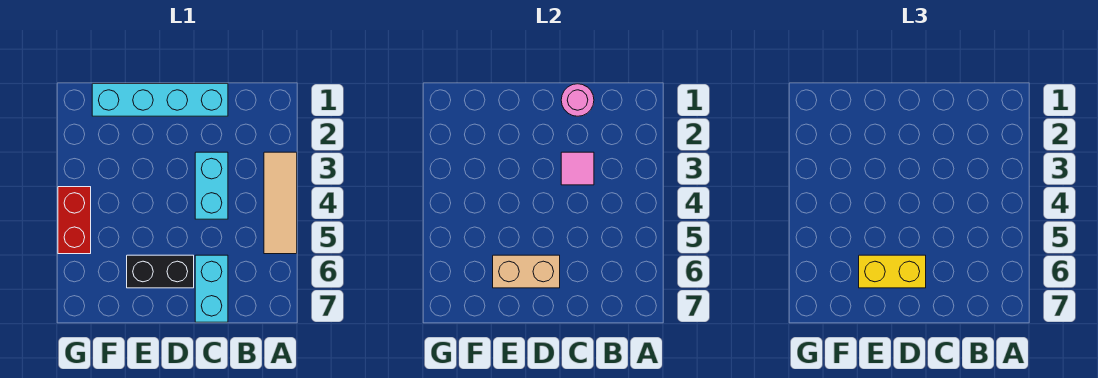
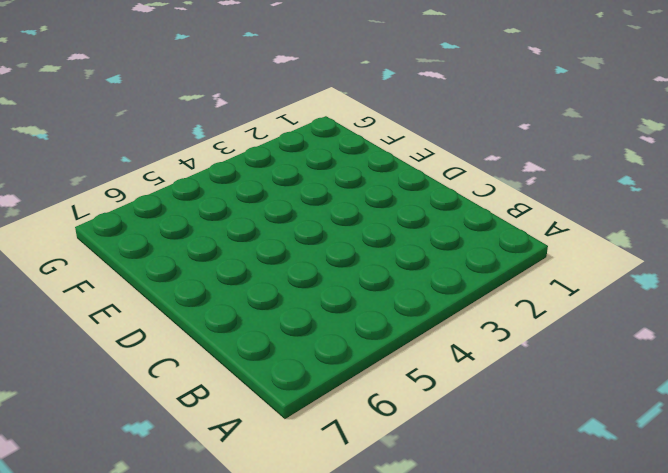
none -> tan tile A3:A5 level 1
none -> cyan brick C1:F1 level 1

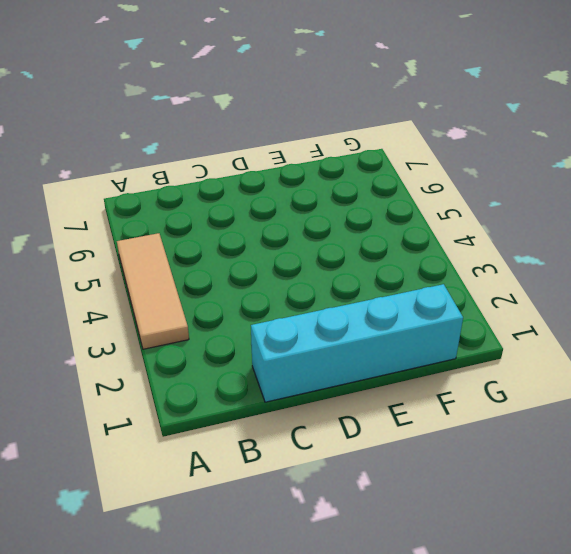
none -> cyan brick C3:C4 level 1
none -> cyan brick C6:C7 level 1

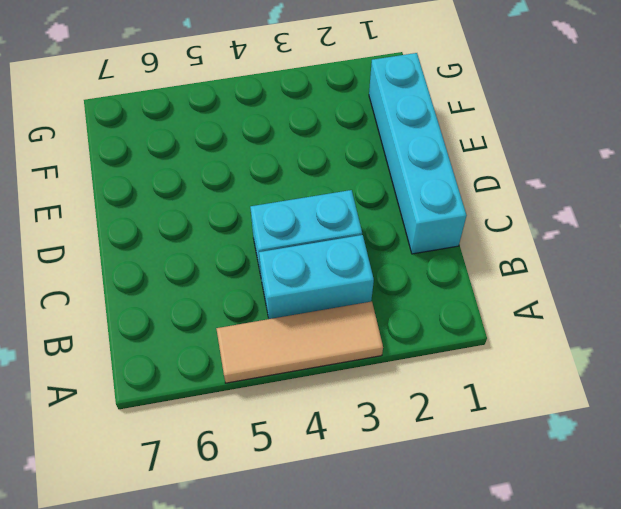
cyan brick B3:B4 level 1 -> cyan brick C6:C7 level 1
none -> black brick D6:E6 level 1
none -> red brick G4:G5 level 1

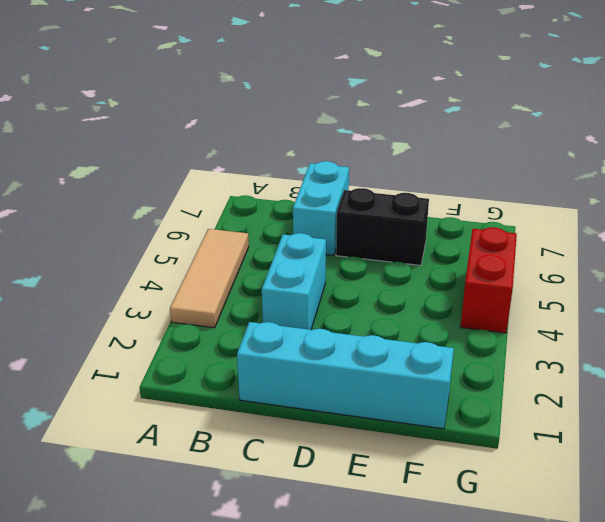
none -> pink round brick C1 level 2
none -> pink tile C3 level 2

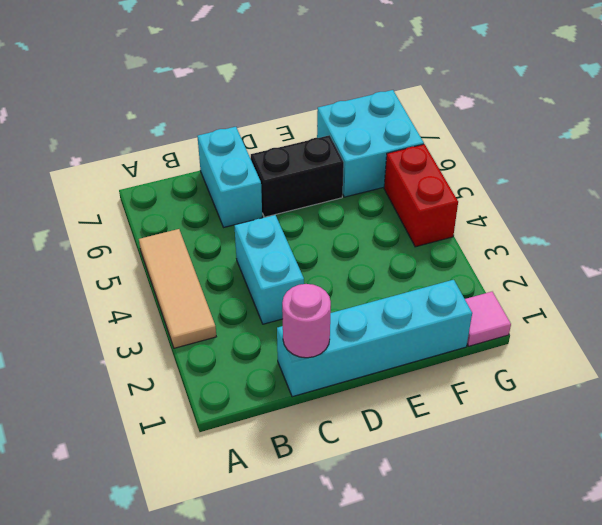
cyan brick F6:G7 level 1 -> none
pink tile G1 level 1 -> pink tile C3 level 2
none -> tan brick D6:E6 level 2
none -> yellow brick D6:E6 level 3

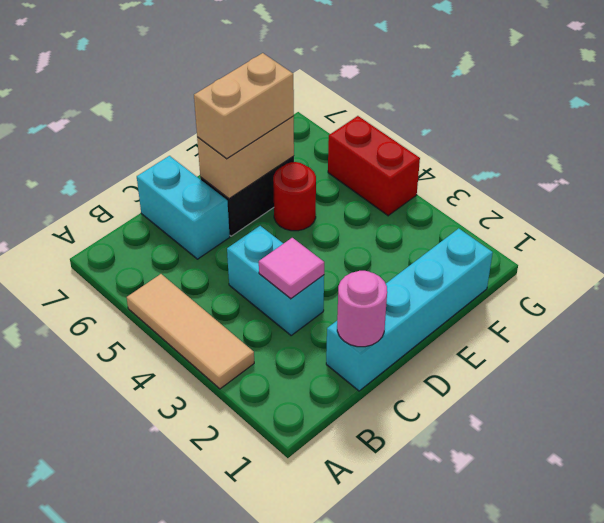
tan brick D6:E6 level 3 -> yellow brick D6:E6 level 3
red round brick E5 level 1 -> none

